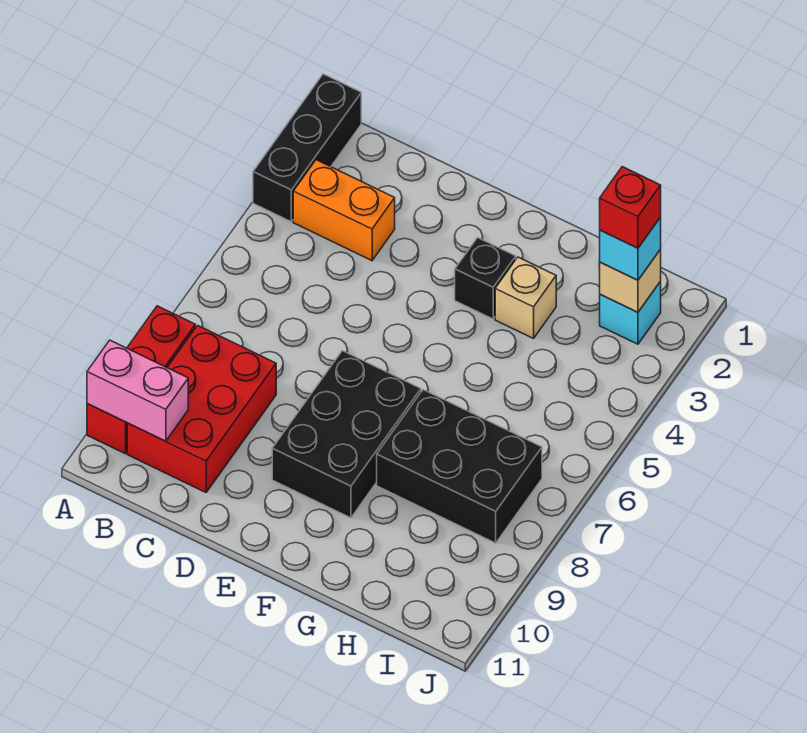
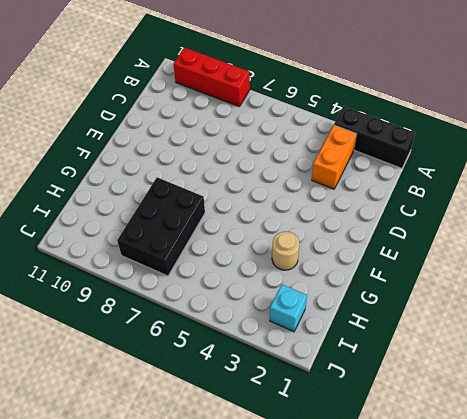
tan round brick G3 level 1 -> tan brick G3 level 1
none -> red brick B8:C10 level 1
none -> black brick E7:F9 level 1
none -> black brick F3 level 1

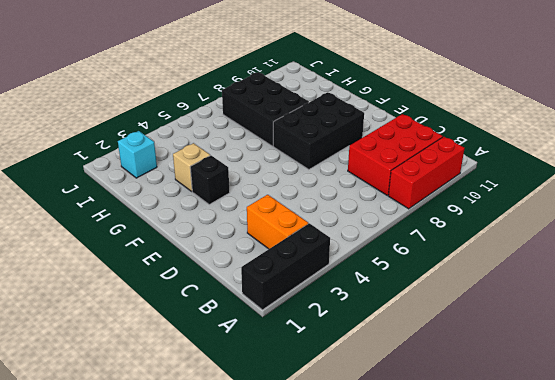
none -> pink brick A10:B10 level 2
none -> tan brick I2 level 2
none -> cyan brick I2 level 3

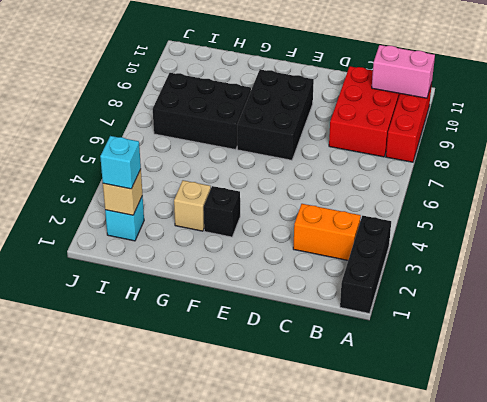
none -> red brick I2 level 4

